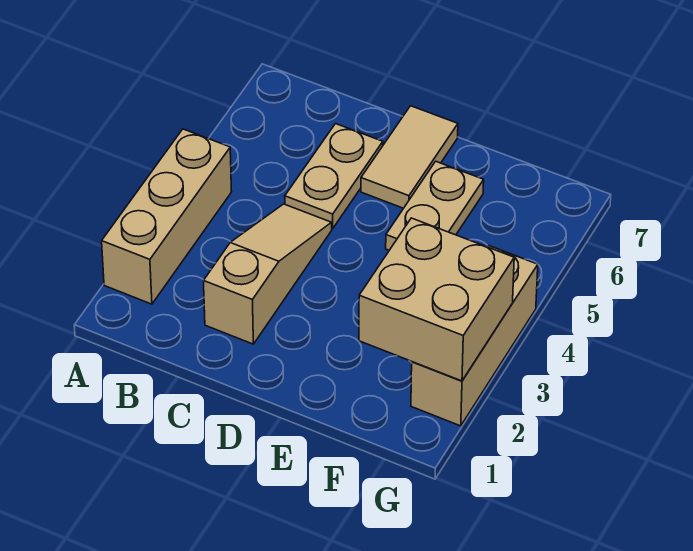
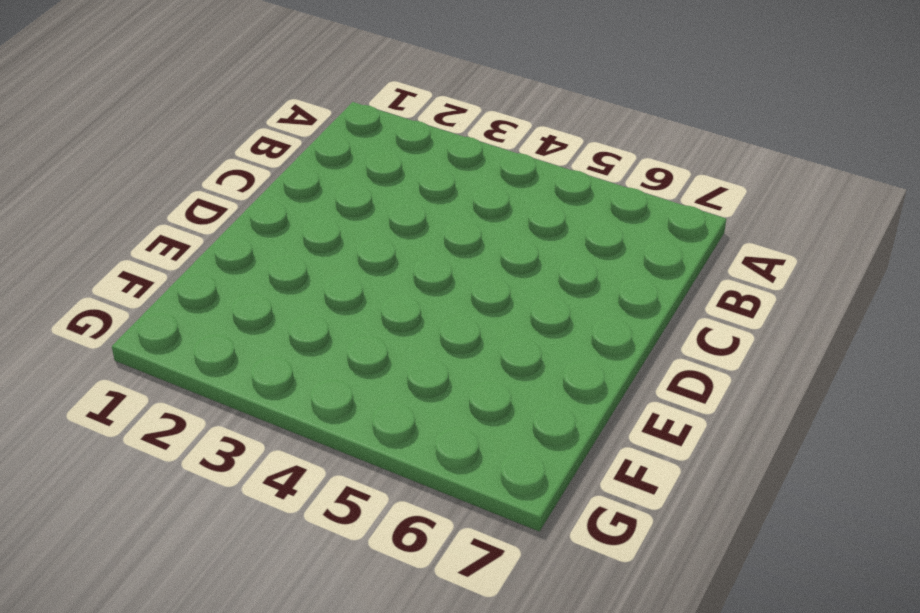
none -> tan brick A2:A4 level 1
none -> tan slope C2:C4 level 1 top 2

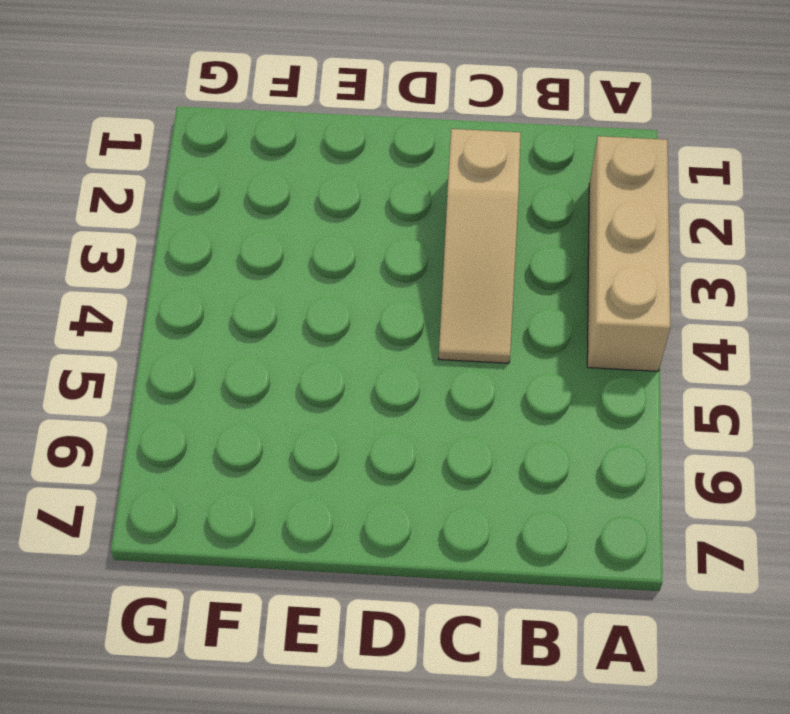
none -> tan plate C5:C6 level 1
none -> tan tile D6:D7 level 1

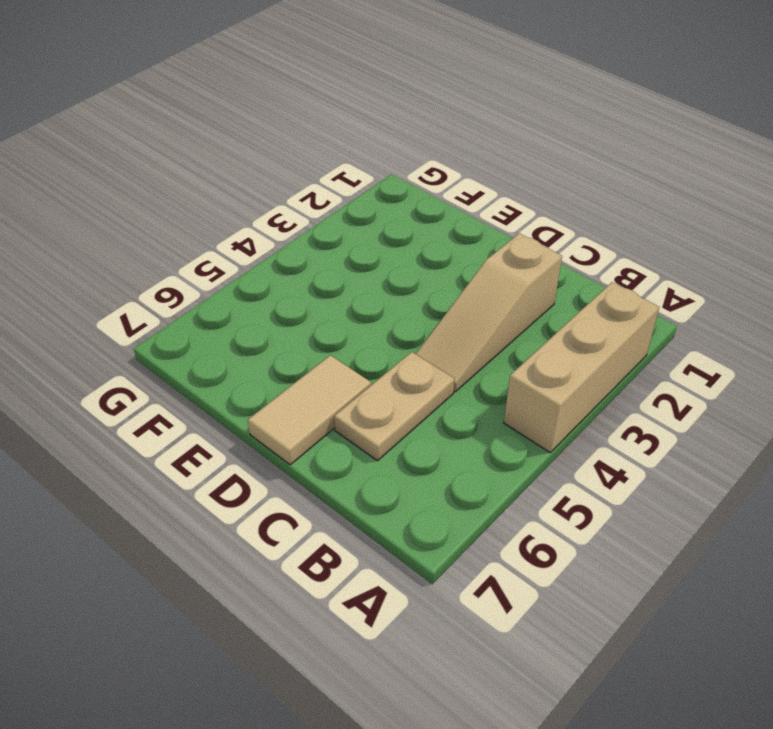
none -> tan plate E5:E6 level 1
none -> tan brick G2:G4 level 1

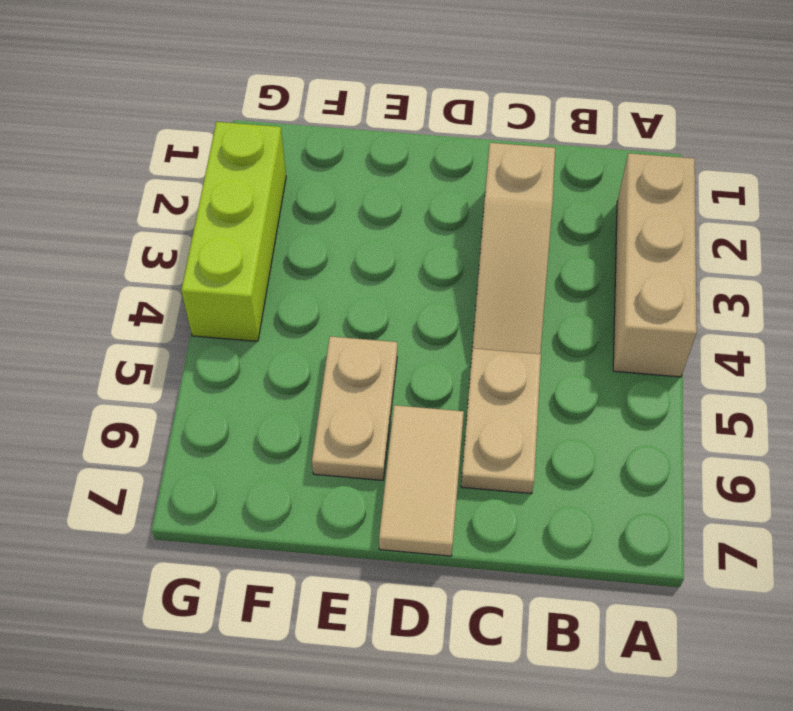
lime brick G2:G4 level 1 -> tan brick G2:G4 level 1
none -> tan brick F2:G3 level 2

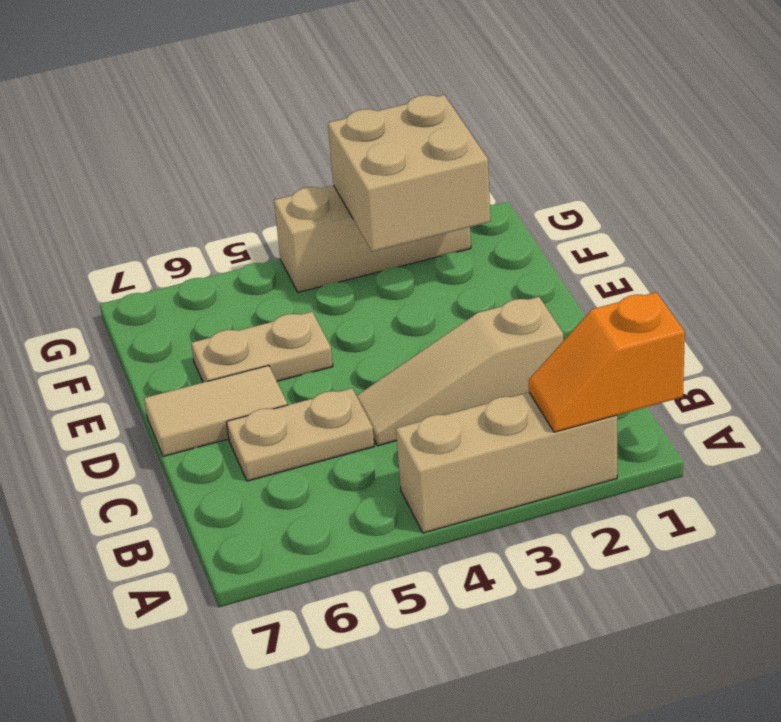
orange slope A1:A2 level 2 top 1 -> none

